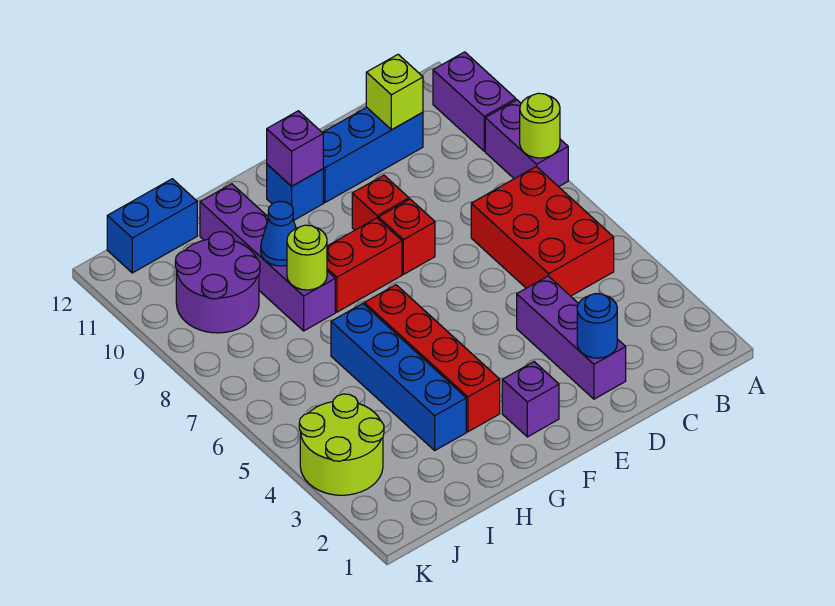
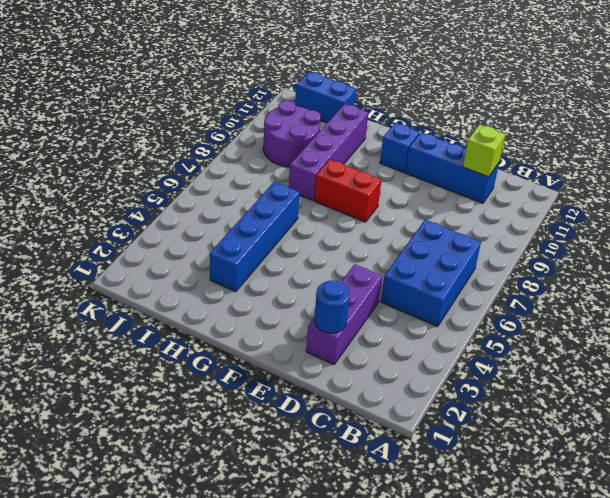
blue brick B5:C7 level 1 -> red brick B5:C7 level 1
none -> purple brick A8:A9 level 1
none -> purple brick A10:A11 level 1
none -> red brick E8 level 1

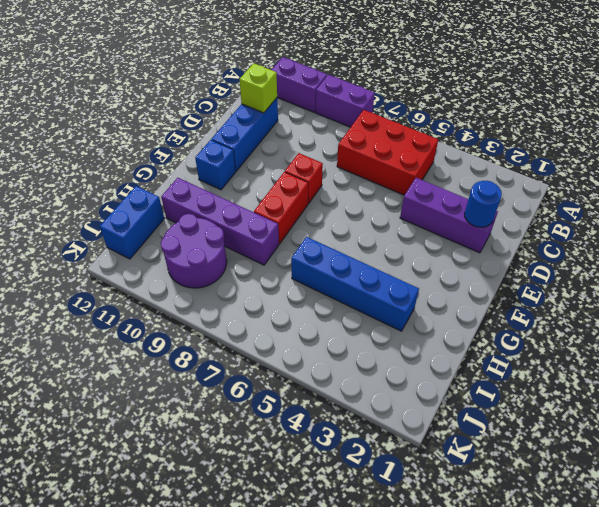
none -> red brick E9 level 1
none -> purple brick F2 level 1
none -> red brick G3:G6 level 1

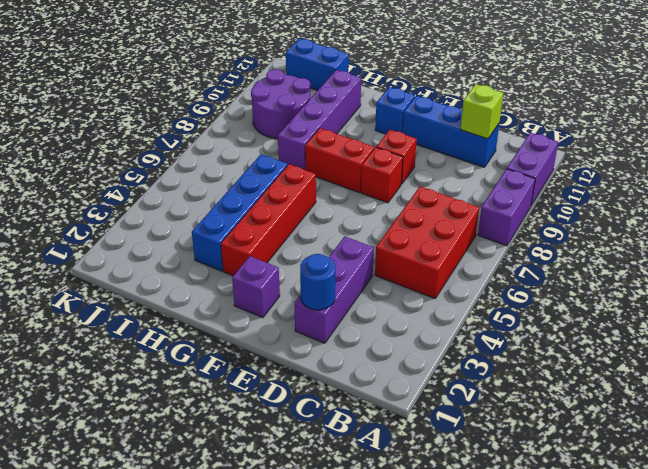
none -> lime round brick J3:K4 level 1
none -> lime round brick A8 level 2
none -> purple brick F11 level 2

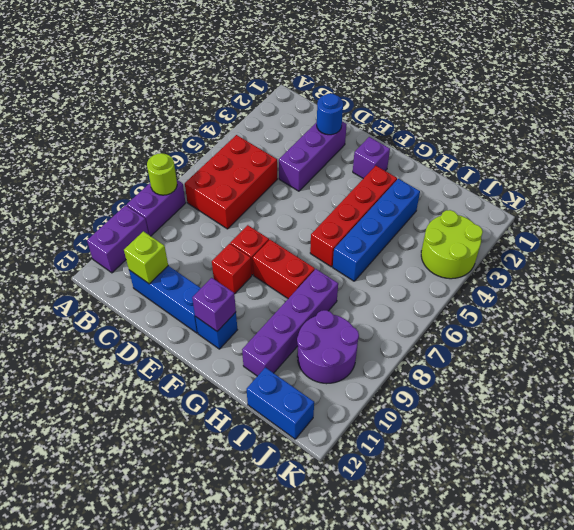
none -> lime round brick H8 level 2
none -> blue cone H9 level 2

